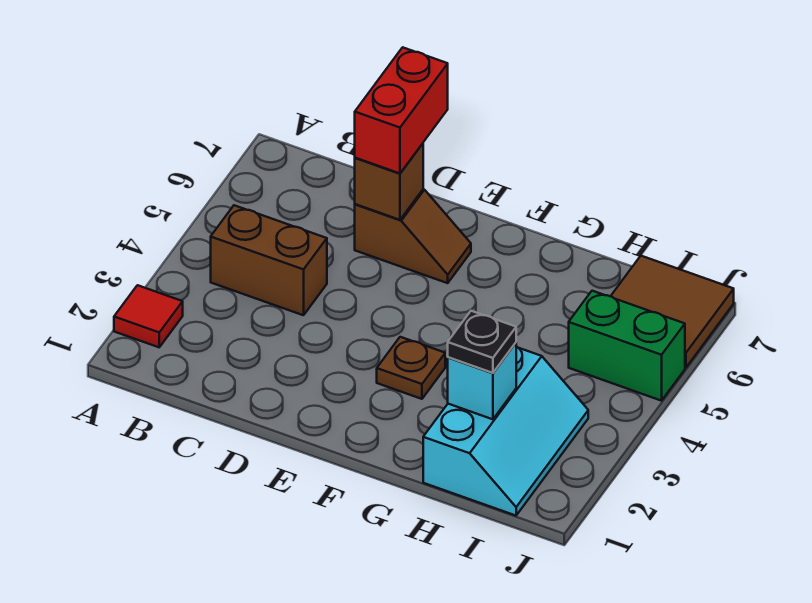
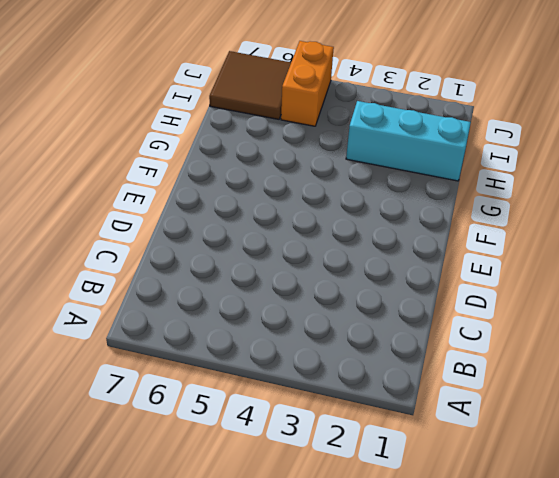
orange brick I5:J5 level 1 -> green brick I5:J5 level 1
none -> red tile A2 level 1
none -> brown brick B4:C4 level 1

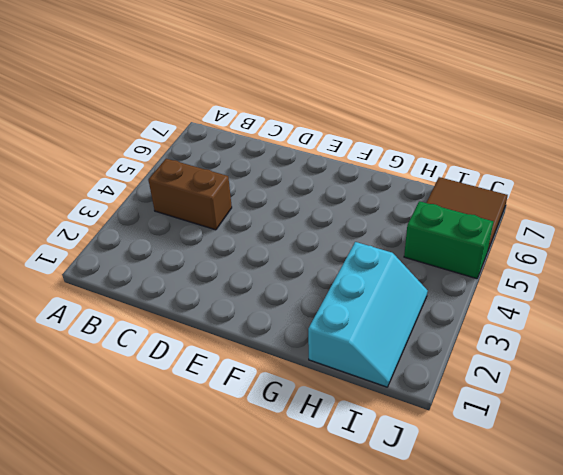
none -> red tile A2 level 1
none -> brown slope D6:E6 level 1 top D

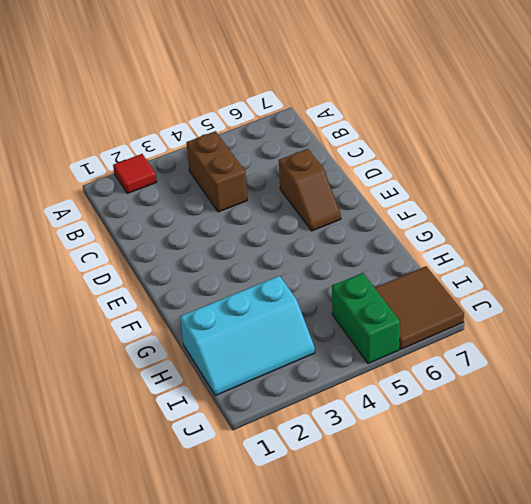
none -> brown plate F3 level 1
none -> brown brick D6 level 2

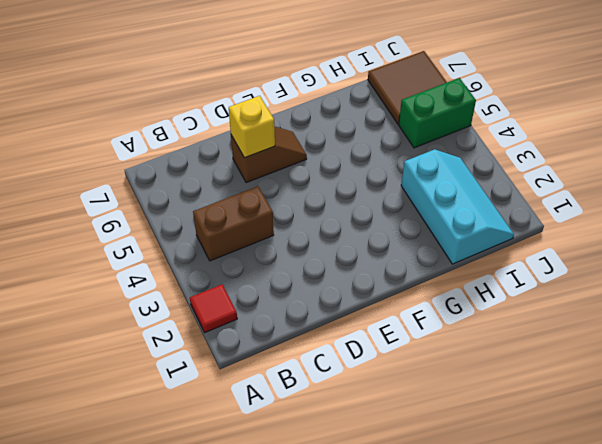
yellow brick D6 level 2 -> brown brick D6 level 2
none -> brown plate F3 level 1
none -> cyan brick H2 level 2

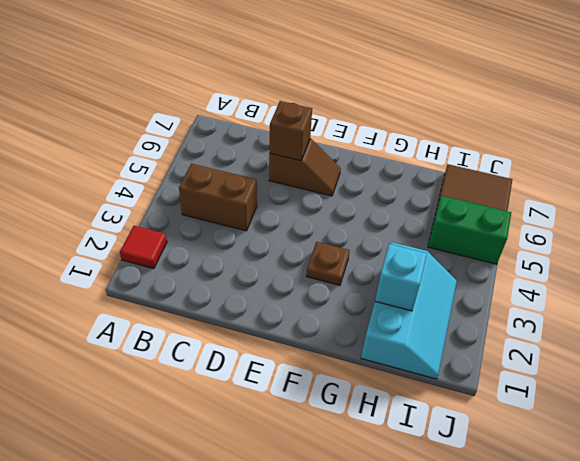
none -> red brick D6:D7 level 3
none -> black plate H2 level 3

